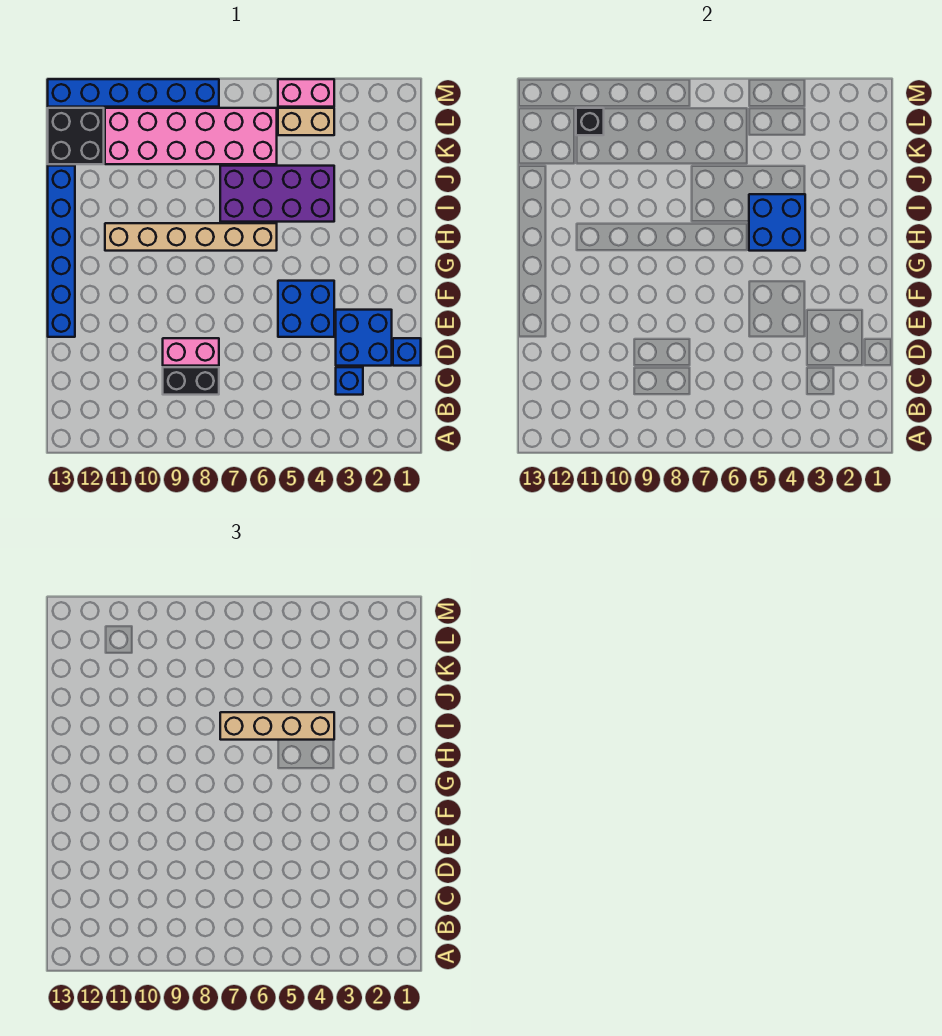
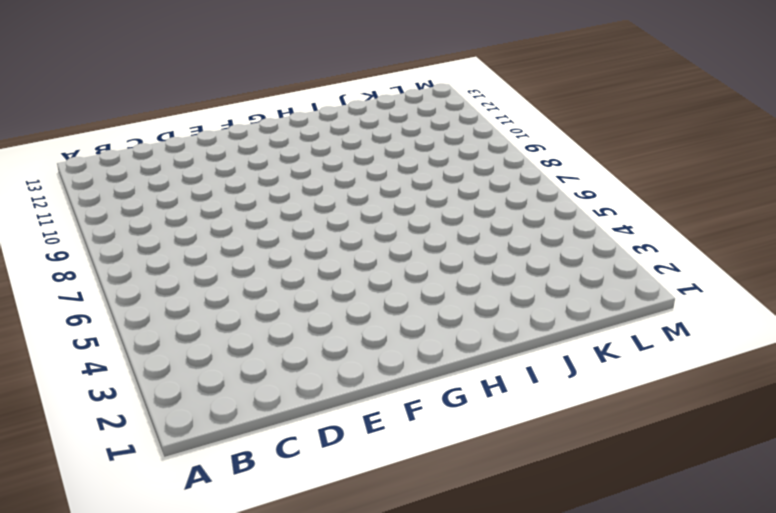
none -> blue brick C3 level 1
none -> black brick C8:C9 level 1
none -> blue brick D1 level 1

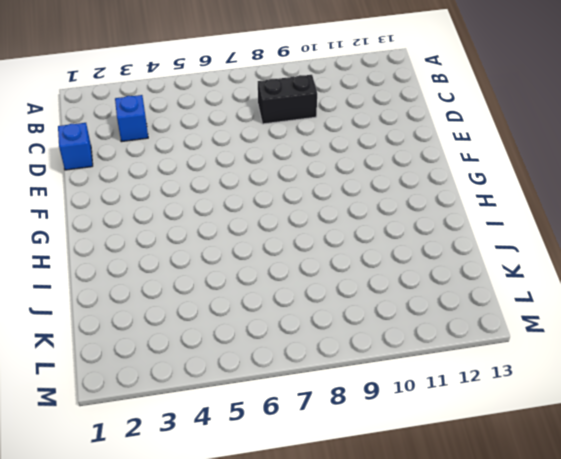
none -> blue brick D2:E3 level 1
none -> pink brick D8:D9 level 1
none -> blue brick E4:F5 level 1

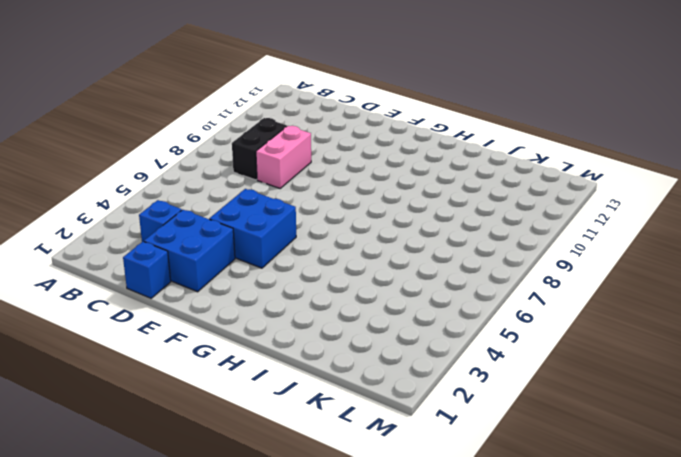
none -> blue brick E13:J13 level 1
none -> tan brick H6:H11 level 1
none -> purple brick I4:J7 level 1

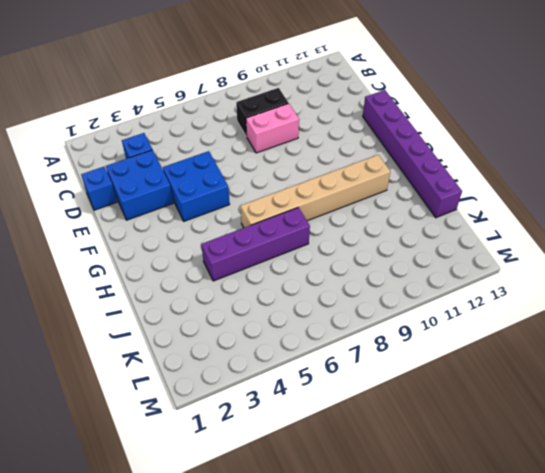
purple brick E13:J13 level 1 -> blue brick E13:J13 level 1
purple brick I4:I7 level 1 -> purple brick I4:J7 level 1
none -> pink brick K6:L11 level 1
none -> black brick K12:L13 level 1
none -> tan brick L4:L5 level 1

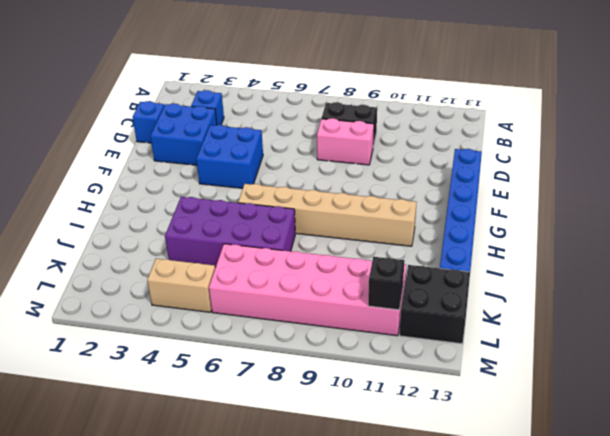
none -> pink brick M4:M5 level 1
none -> blue brick M8:M13 level 1
none -> blue brick H4:I5 level 2

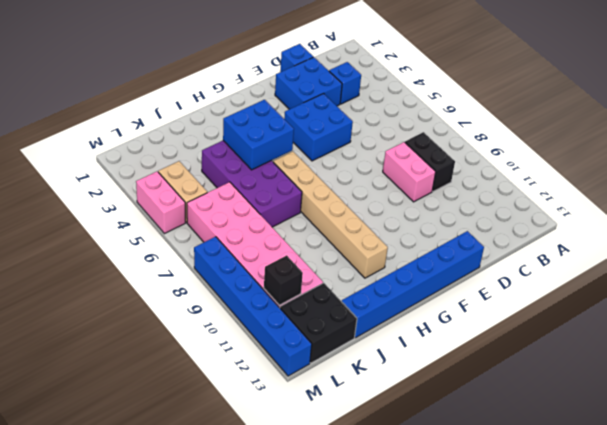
none -> tan brick I4:I7 level 3

